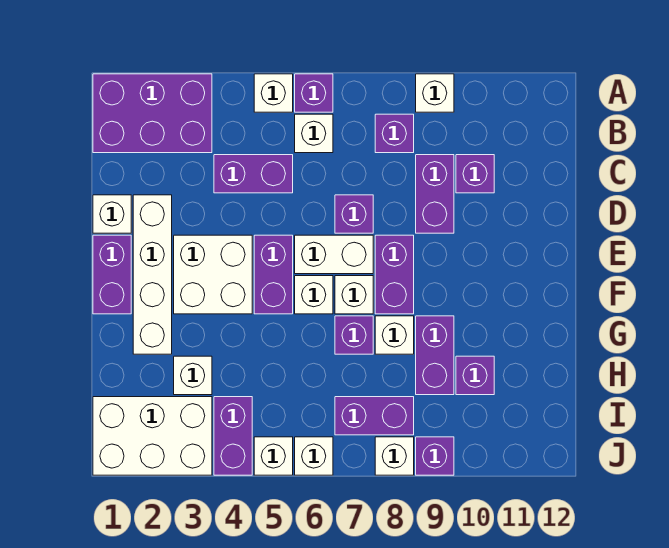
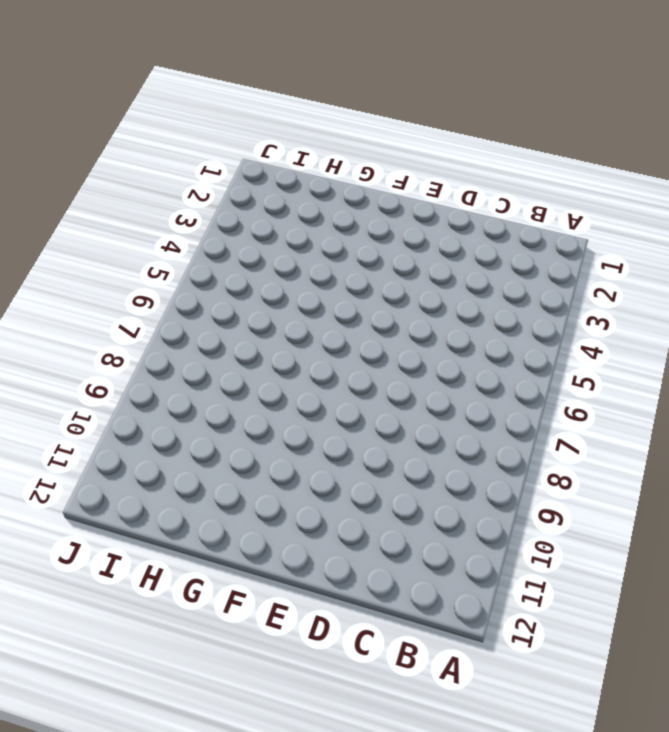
none -> purple brick A1:B3 level 1
none -> white brick A5 level 1
none -> purple brick A6 level 1
none -> white brick A9 level 1

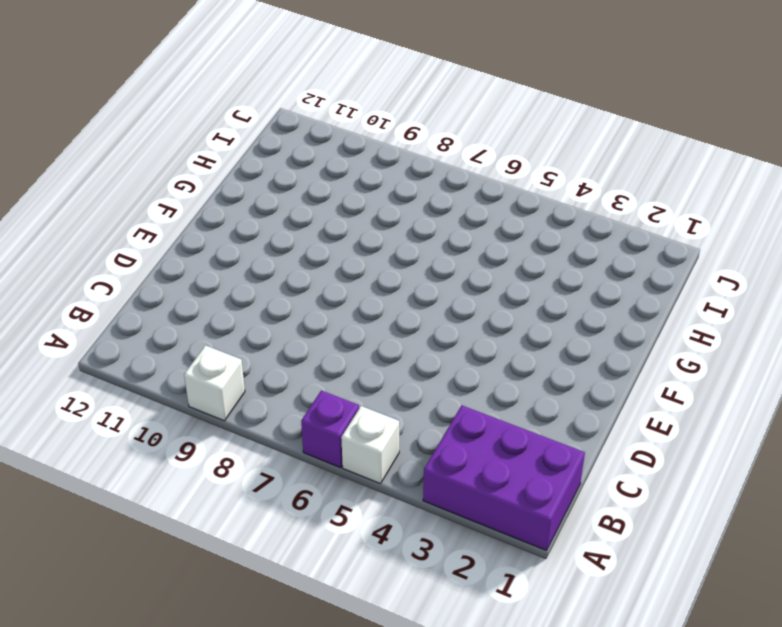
none -> white brick B6 level 1
none -> purple brick B8 level 1
none -> purple brick C4:C5 level 1
none -> purple brick C9:D9 level 1

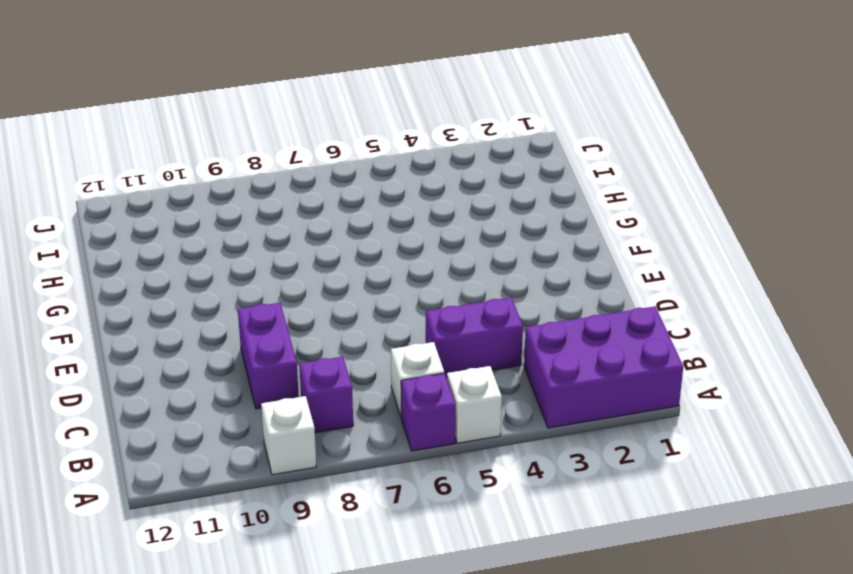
none -> purple brick C10 level 1
none -> white brick D1 level 1
none -> white brick D2:G2 level 1
none -> purple brick D7 level 1

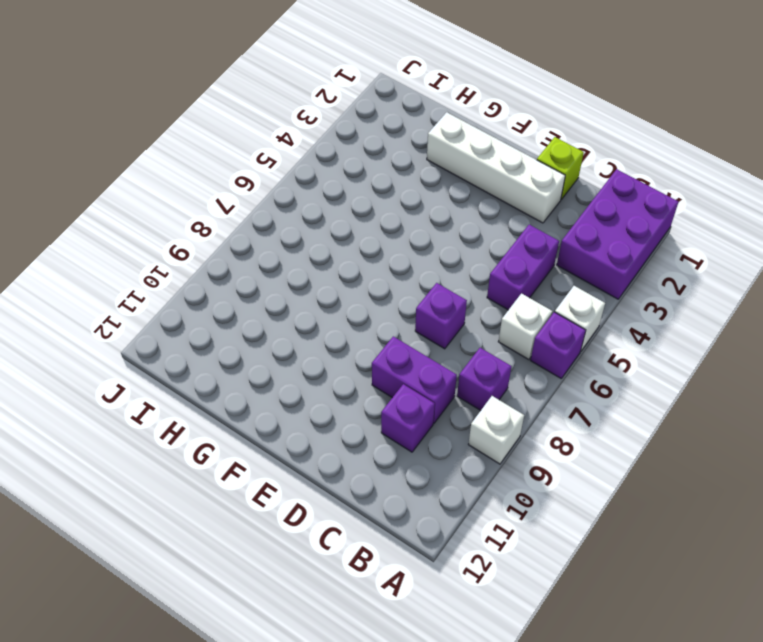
lime brick D1 level 1 -> white brick D1 level 1
none -> purple brick E1:F1 level 1
none -> white brick E3:F4 level 1
none -> purple brick E5:F5 level 1
none -> white brick E6:E7 level 1

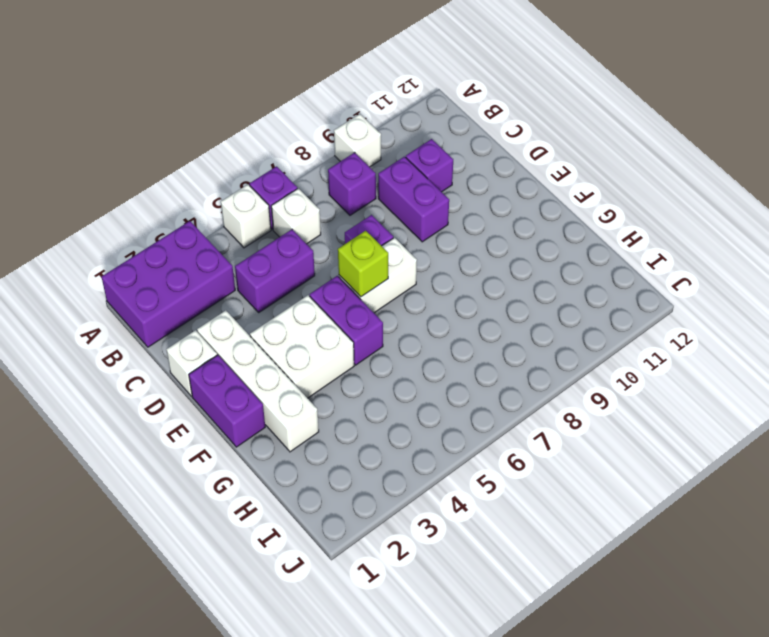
lime brick E6 level 2 -> none
none -> purple brick E8:F8 level 1
none -> white brick F6 level 1
none -> white brick F7 level 1
none -> purple brick G7 level 1

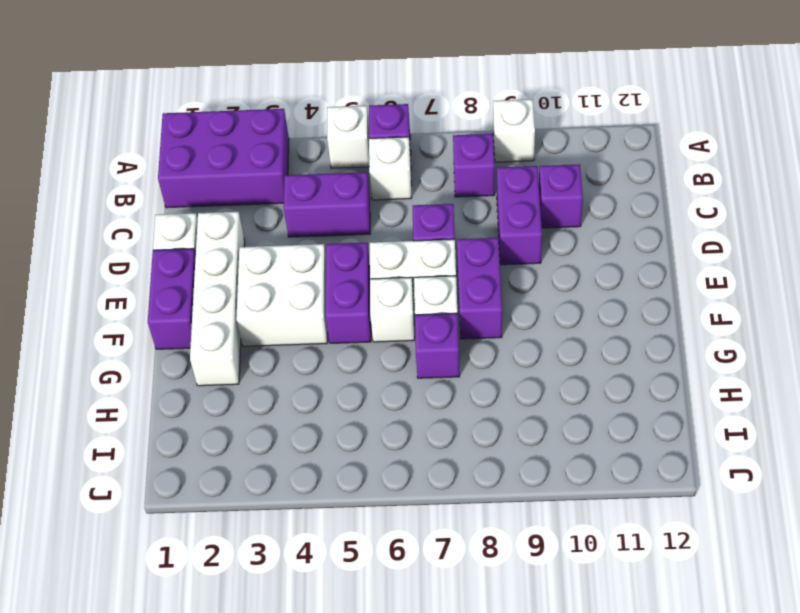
none -> white brick G8 level 1
none -> purple brick G9:H9 level 1
none -> white brick H3 level 1
none -> purple brick H10 level 1

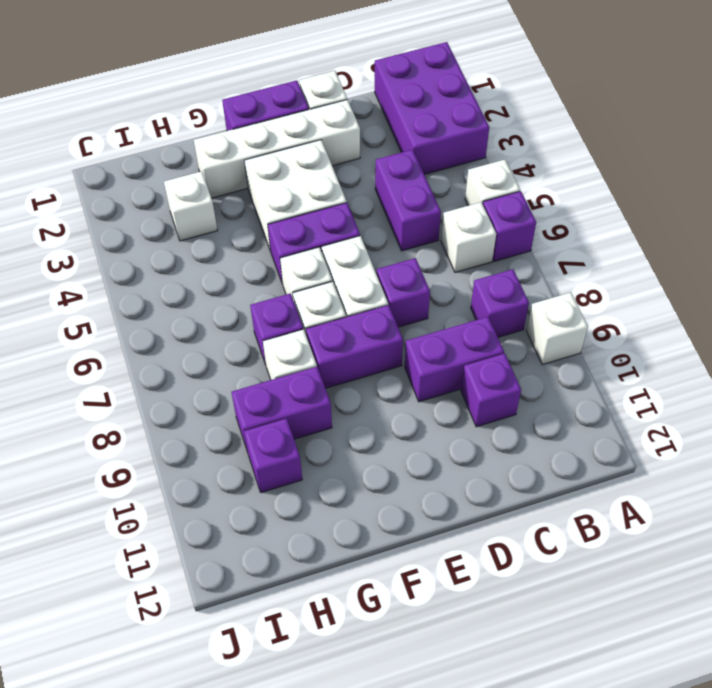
none -> white brick I1:J3 level 1
none -> purple brick I4:J4 level 1
none -> purple brick I7:I8 level 1
none -> white brick J5 level 1

